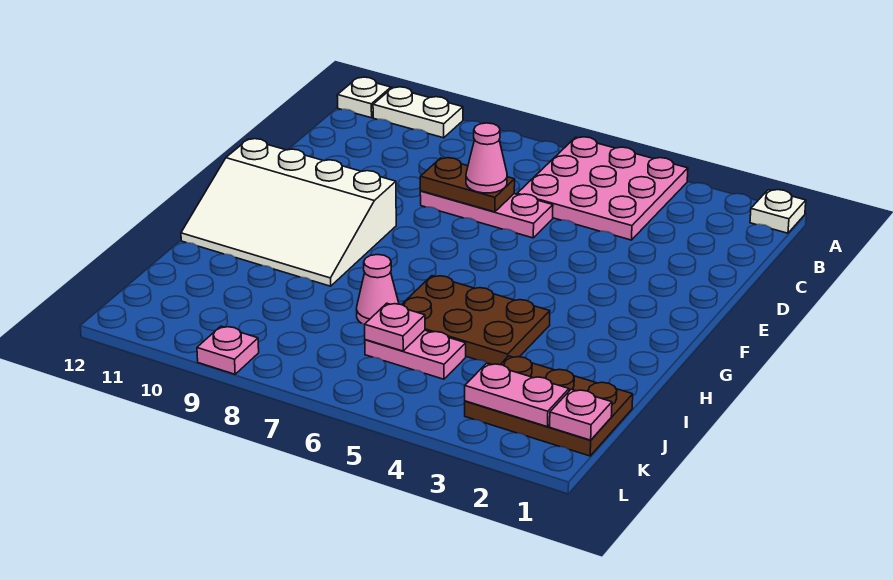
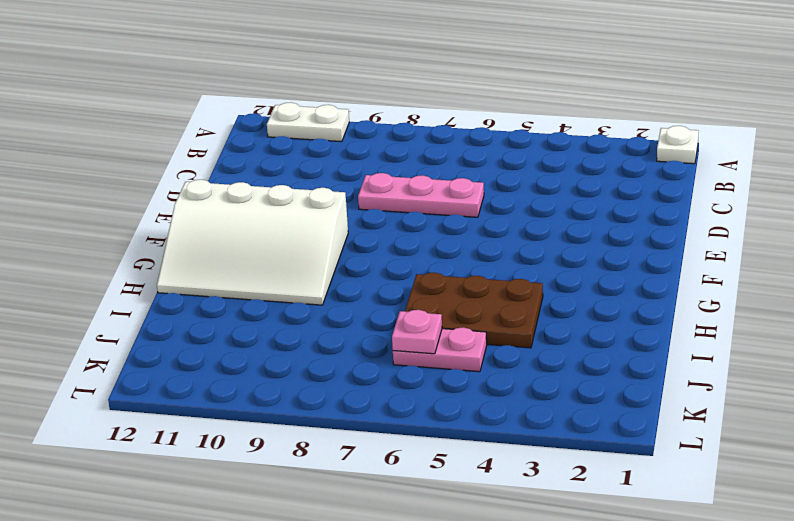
none -> pink plate A4:C6 level 1
none -> white plate A12 level 1
none -> pink cone I7 level 1

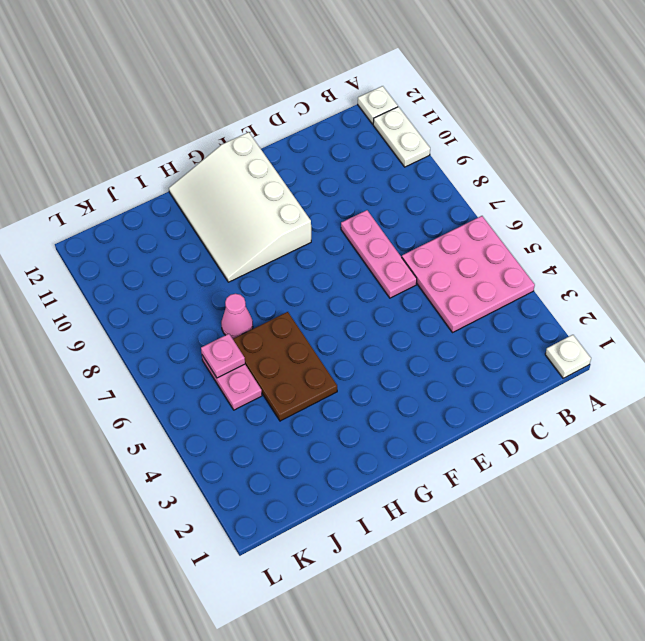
none -> brown plate J1:K3 level 1
none -> pink plate L9 level 1
none -> brown plate D7:D8 level 2

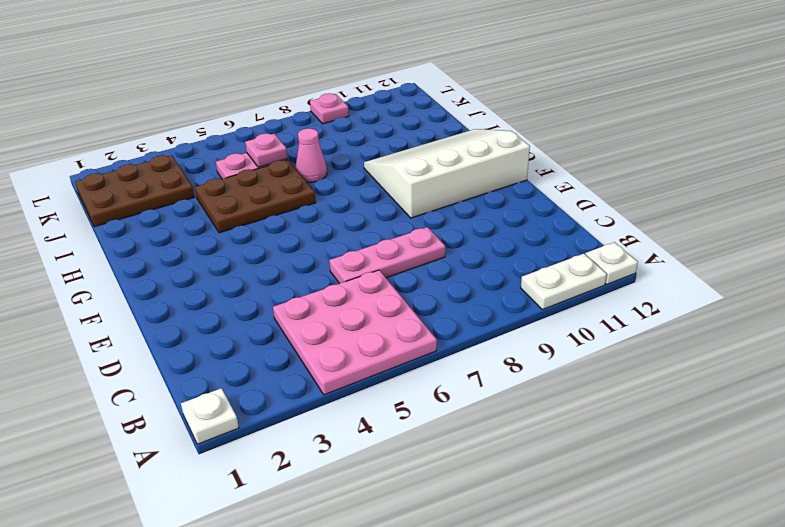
none -> brown plate D7:D8 level 2
none -> pink plate K1 level 2
none -> pink plate K2:K3 level 2

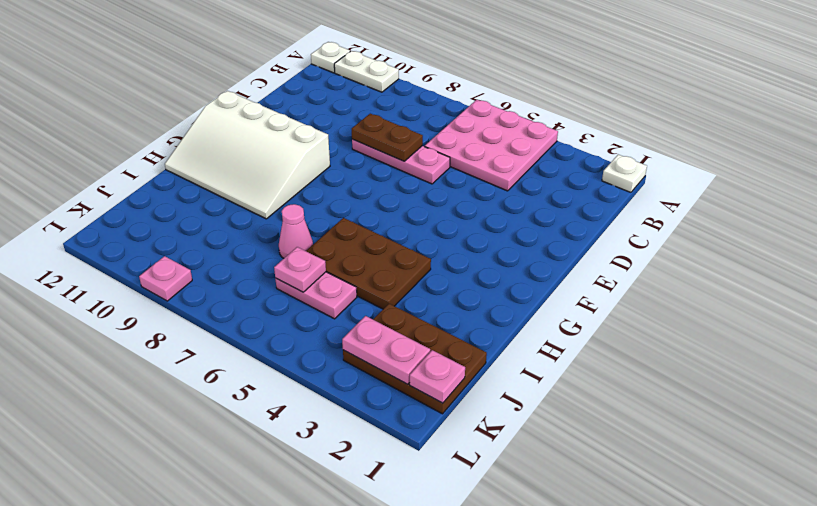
none -> pink cone D7 level 3

